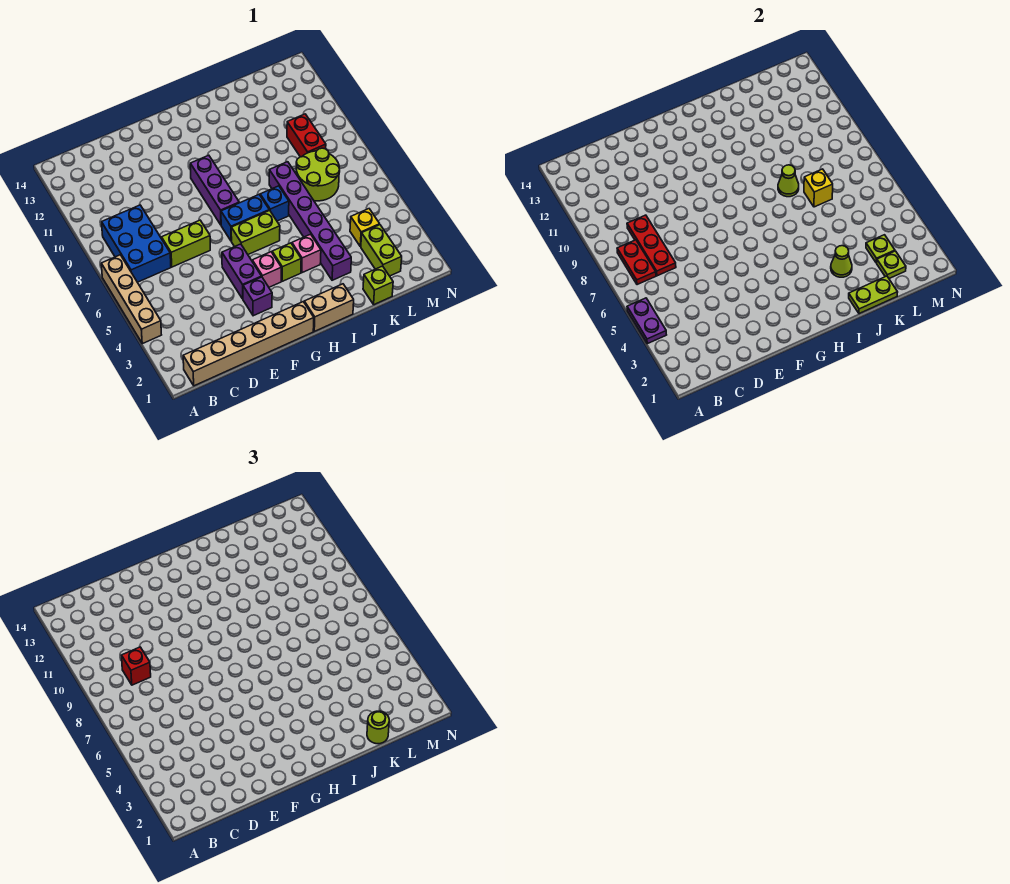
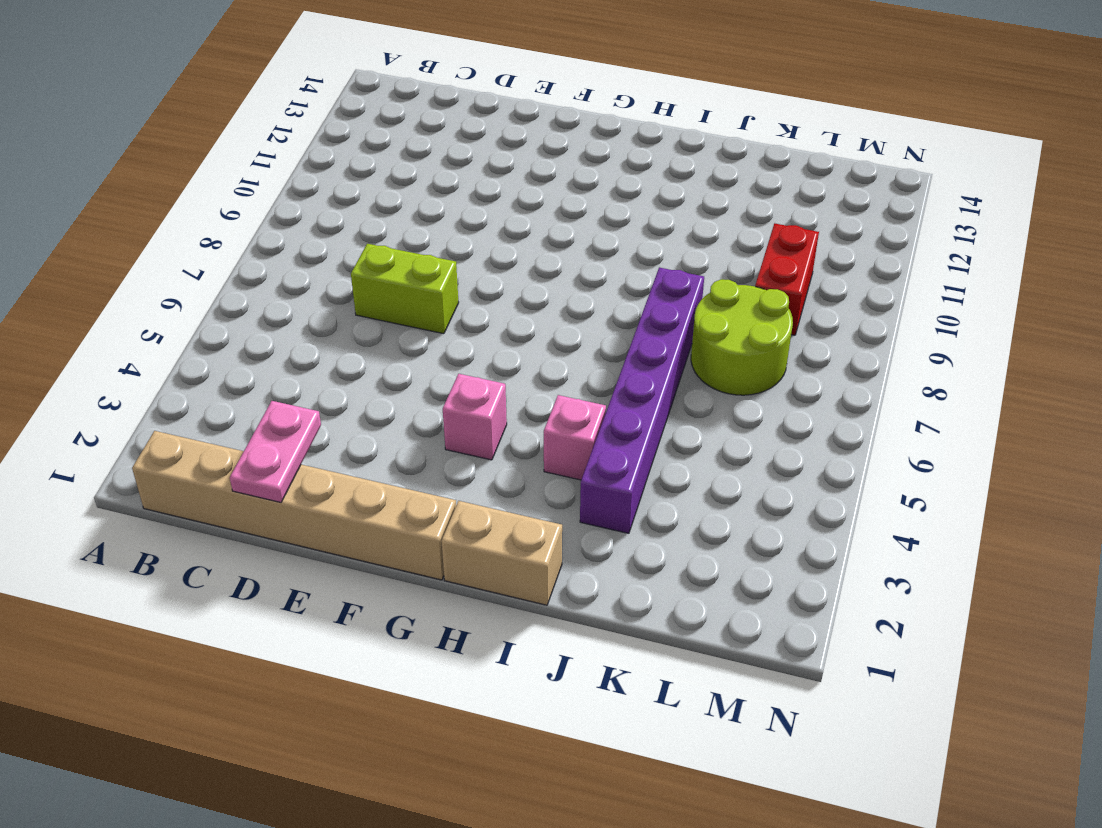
pink plate D1:D2 level 2 -> none
none -> tan brick A4:A7 level 1
none -> blue brick B7:C9 level 1
none -> purple brick F3 level 1
none -> purple brick F4:F5 level 1

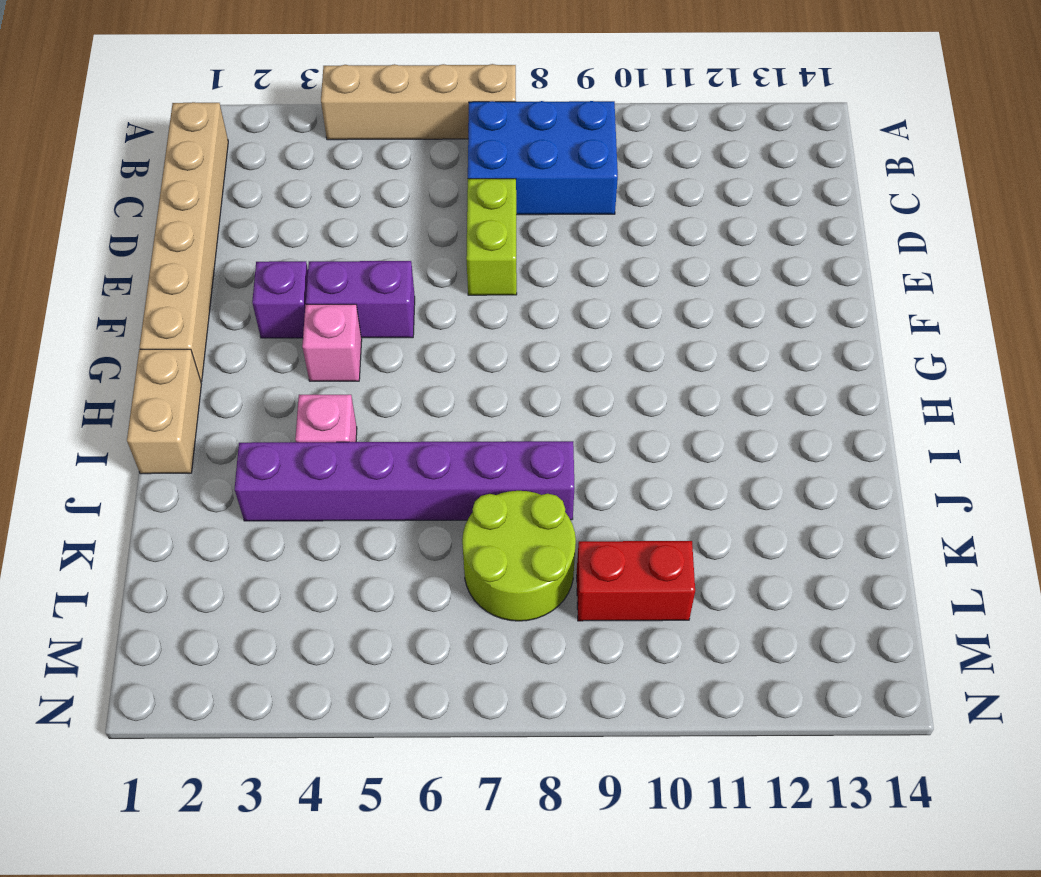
none -> lime brick G6:H6 level 1
none -> blue brick G7:H7 level 1
none -> purple brick G8:G10 level 1
none -> lime brick H4 level 1

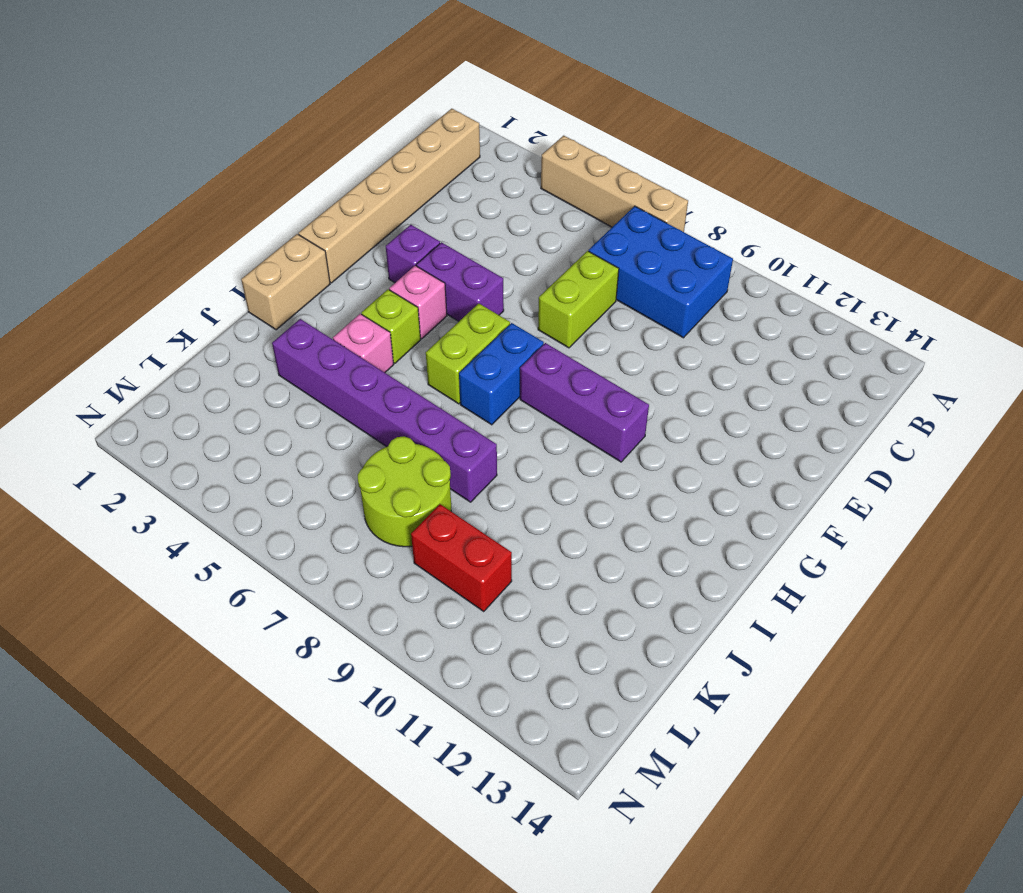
none -> blue brick I7 level 1
none -> lime brick K1 level 1
none -> lime brick L2:L3 level 1
none -> yellow brick L4 level 1

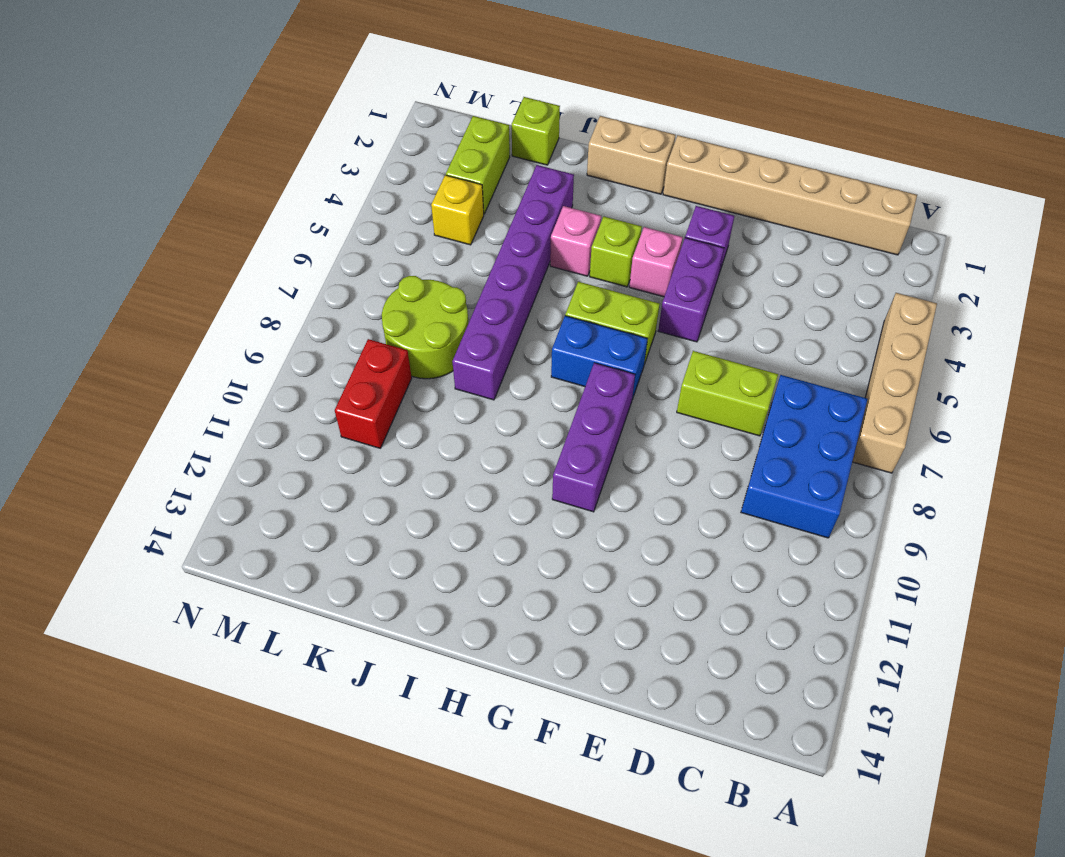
none -> blue brick I7 level 1
none -> purple plate A4:A5 level 2
none -> red plate B7:B8 level 2
none -> red plate C7:C9 level 2

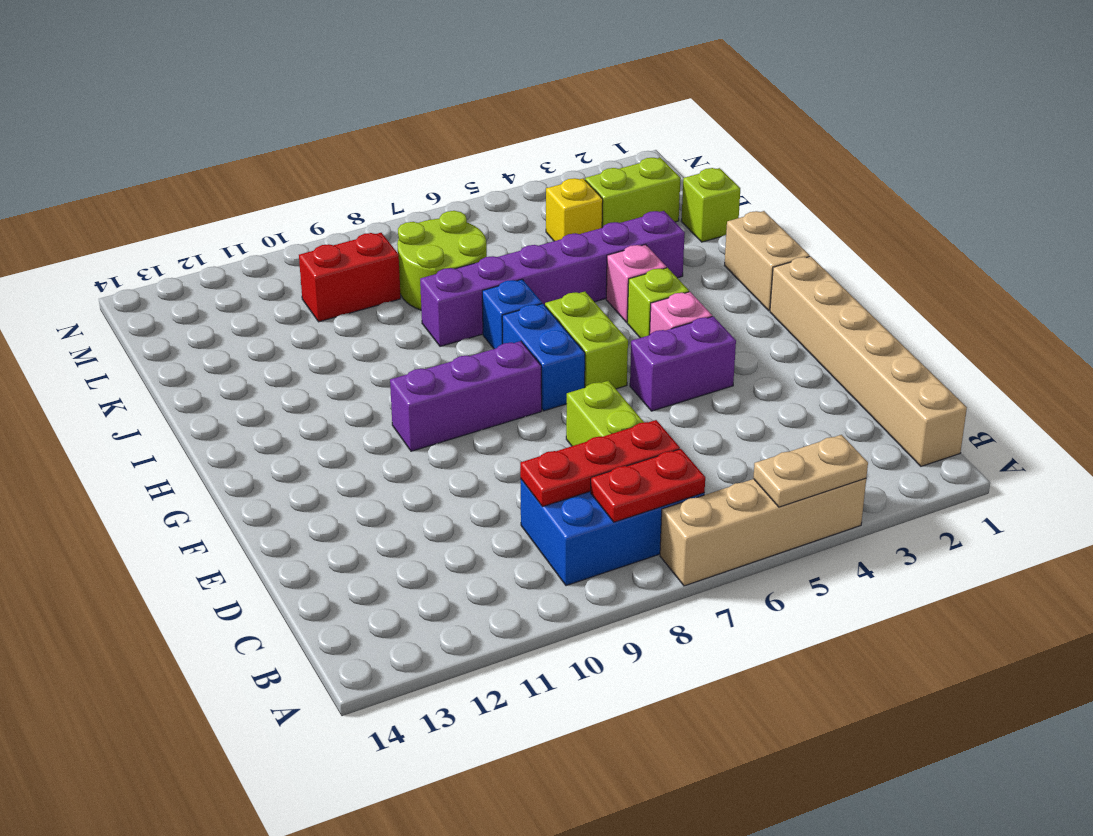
tan plate A4:A5 level 2 -> purple plate A4:A5 level 2
none -> purple brick F3 level 1
none -> lime plate J1:K1 level 2
none -> lime cone J3 level 2
none -> lime cone J8 level 2

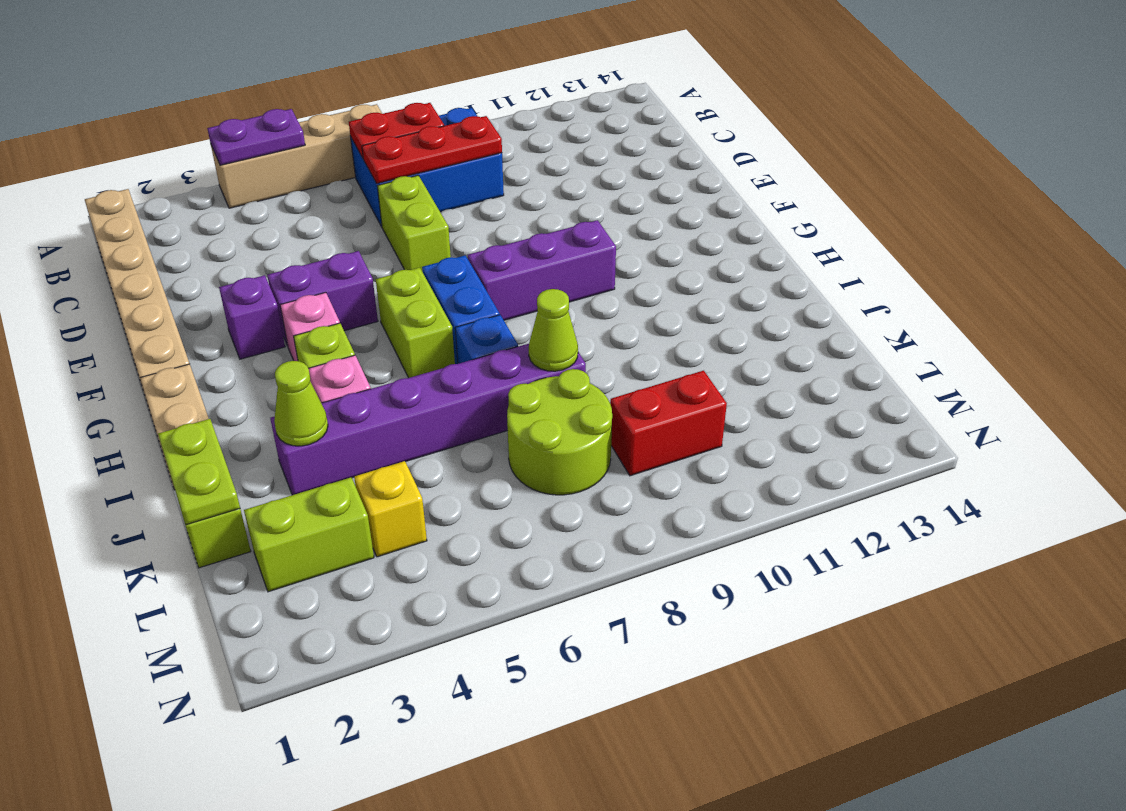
none -> yellow brick K7 level 2
none -> lime plate L2 level 2
none -> lime plate L3 level 2
none -> red brick C9 level 3

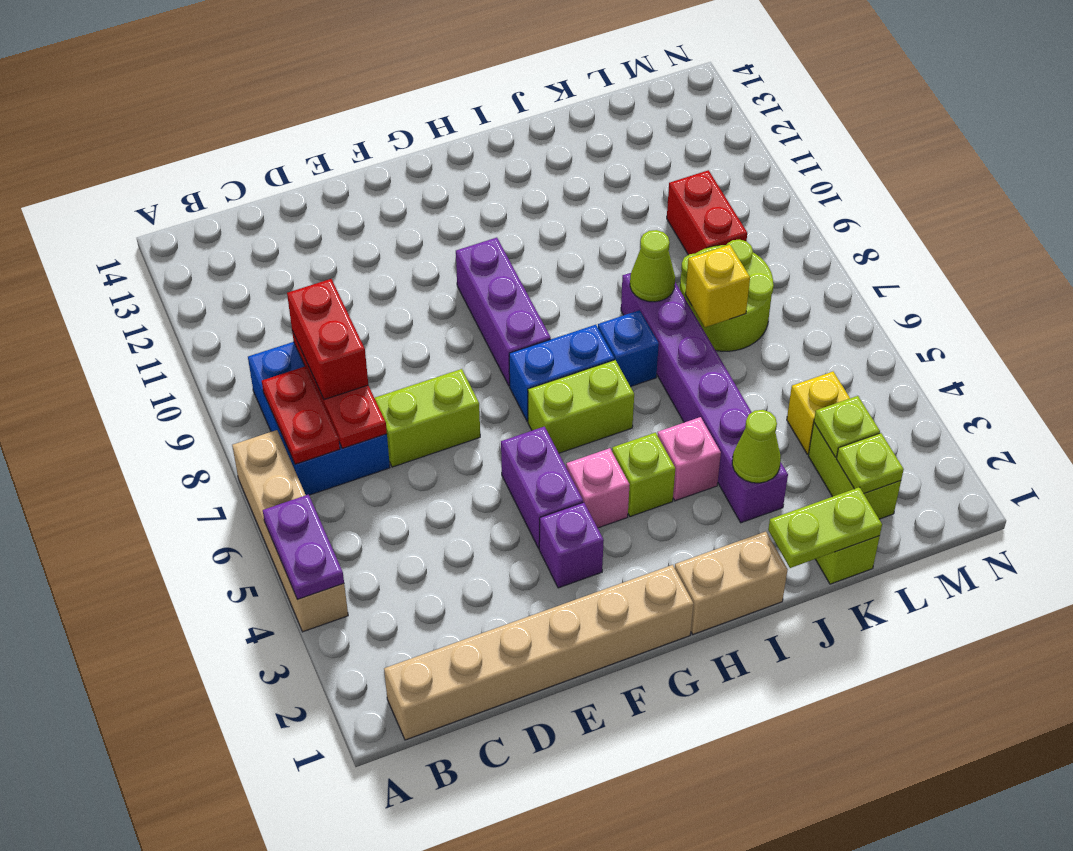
red brick C8:C9 level 3 -> red brick C9 level 3
none -> lime round brick K1 level 3

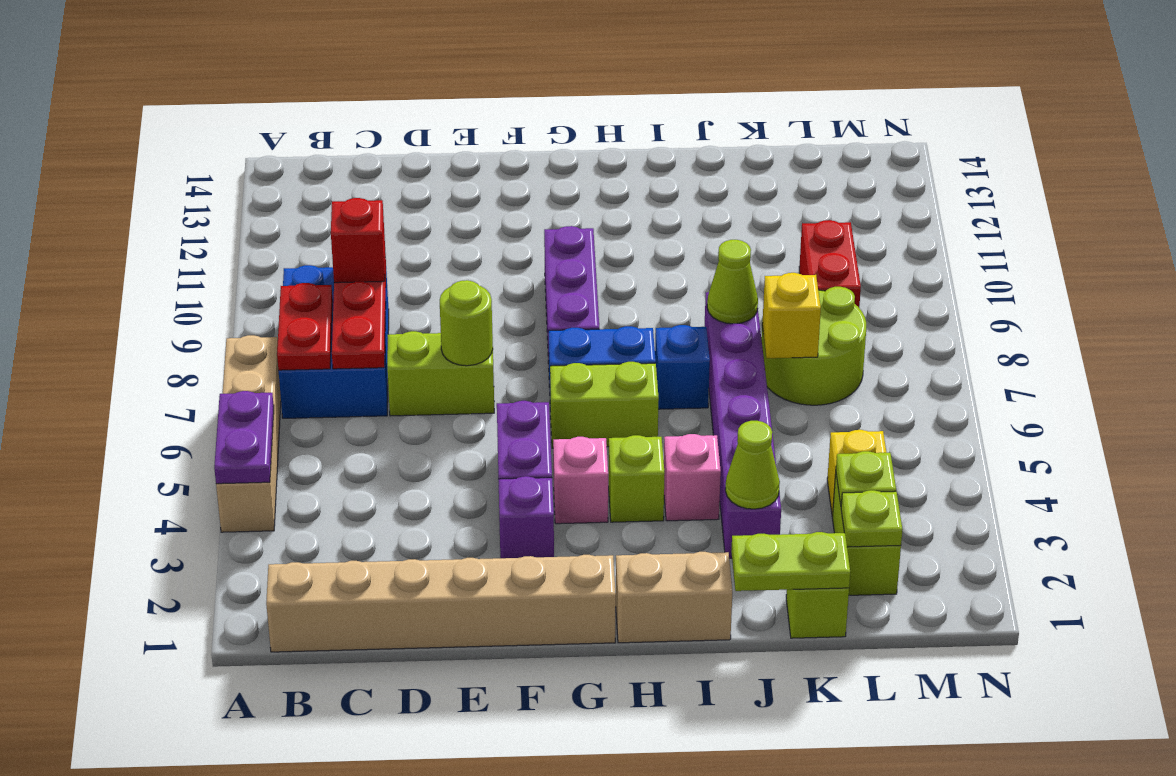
lime round brick E7 level 2 -> lime round brick K1 level 3

